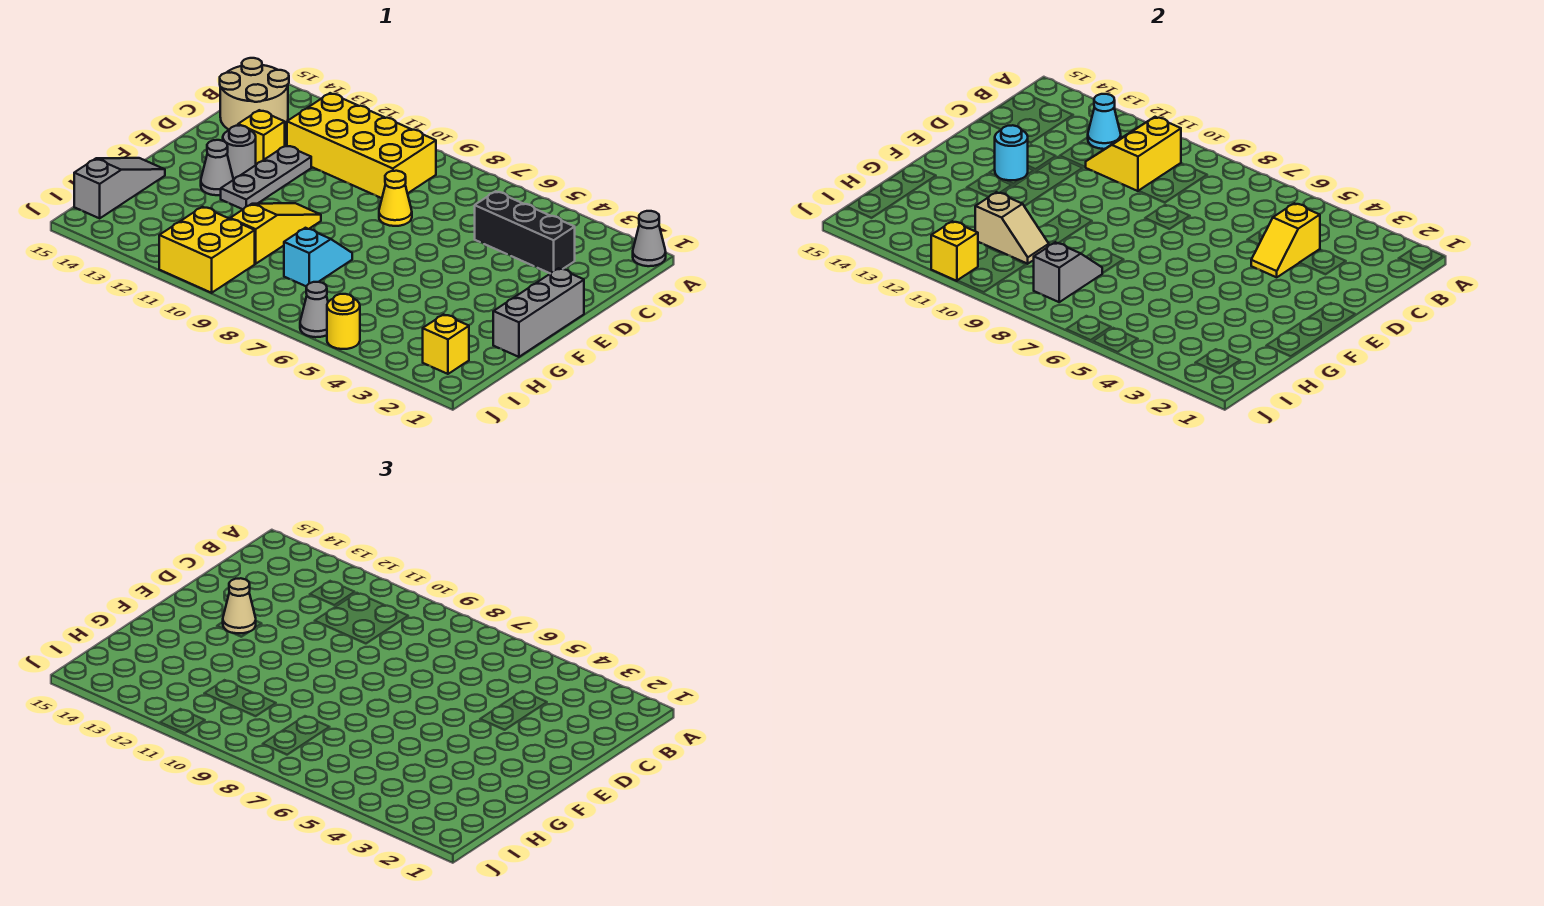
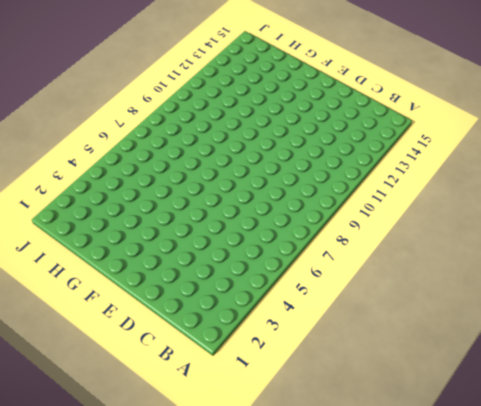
none -> grey cone A1 level 1
none -> yellow brick B9:C12 level 1
none -> tan round brick B14:C15 level 1

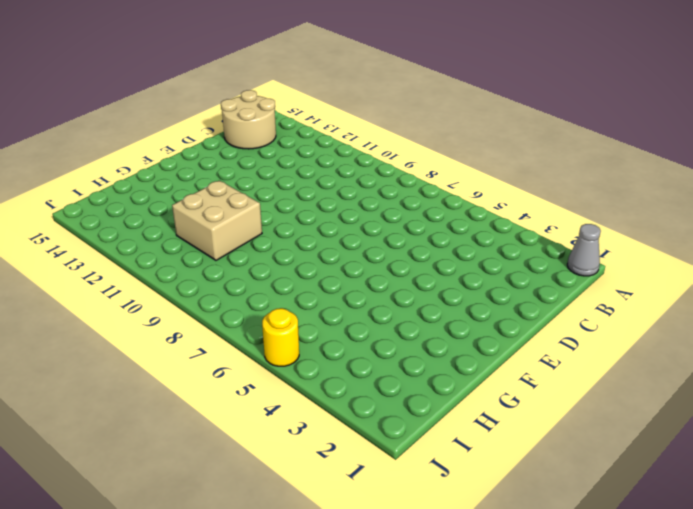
tan brick G10:H11 level 1 -> yellow slope F10:H10 level 1 top H
none -> yellow brick B9:C12 level 1
none -> black brick C3:C5 level 1
none -> yellow cone D8 level 1

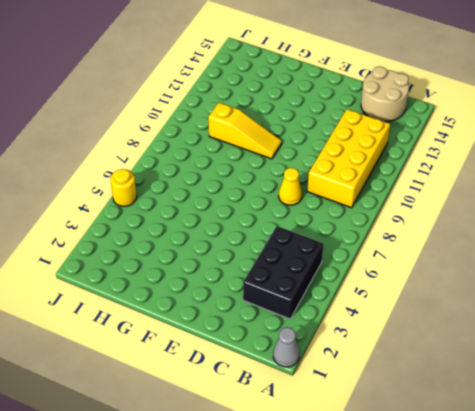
black brick B3:C5 level 1 -> black brick C3:C5 level 1
none -> grey plate D12:F12 level 1
none -> yellow brick D13 level 1
none -> grey brick E1:G1 level 1

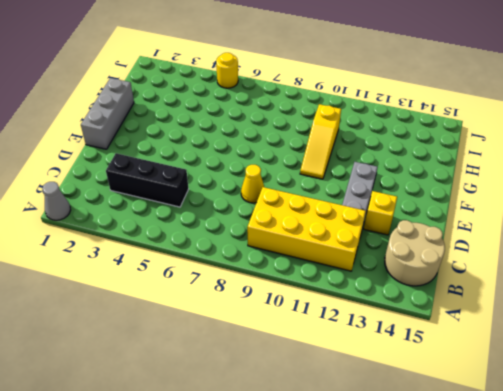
none -> grey round brick E13 level 1
none -> grey cone F13 level 1
none -> cyan slope G8:H8 level 1 top H

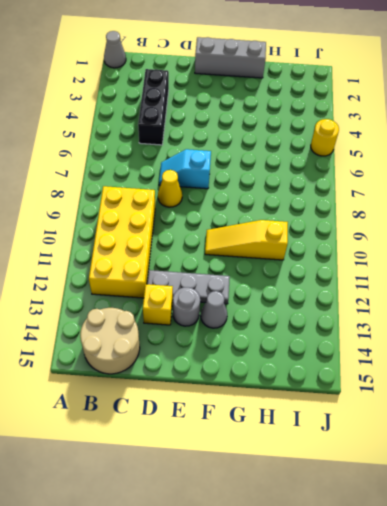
cyan slope D7:E7 level 1 top E -> cyan slope G8:H8 level 1 top H
none -> grey slope G15:I15 level 1 top I
none -> yellow brick I2 level 1
none -> yellow brick I10:J11 level 1

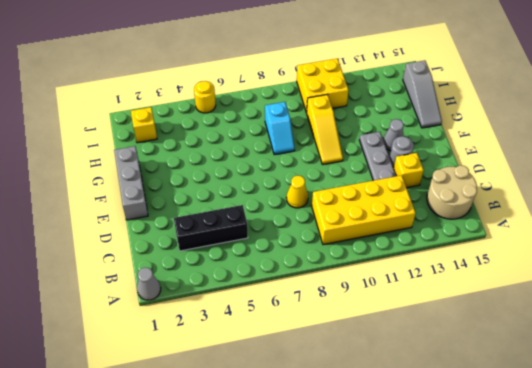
none -> grey cone J6 level 1
none -> yellow slope B10:C11 level 2 top 10
none -> cyan cone B12 level 2

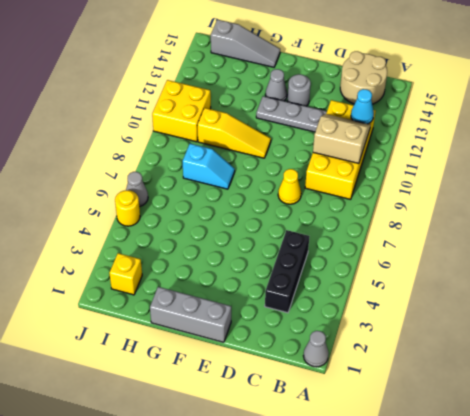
tan slope B10:C11 level 2 top 10 -> yellow slope B10:C11 level 2 top 10
none -> yellow brick D13 level 1
none -> yellow slope C4:D4 level 2 top C
none -> cyan round brick E13 level 2

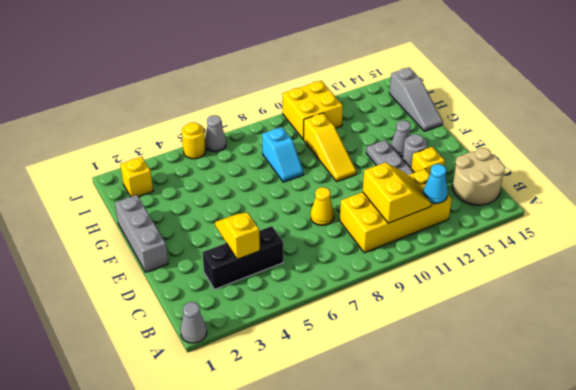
none -> cyan round brick E13 level 2
none -> grey slope H8:I8 level 2 top I
none -> tan slope H10:H11 level 2 top 11

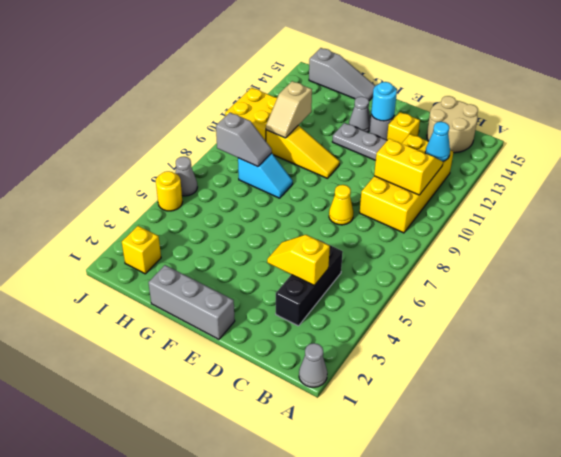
none -> yellow brick J11 level 2
none -> tan cone E13 level 3

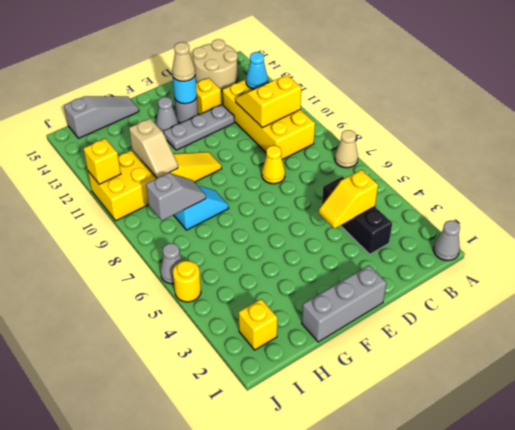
tan cone A7 level 1 -> none

